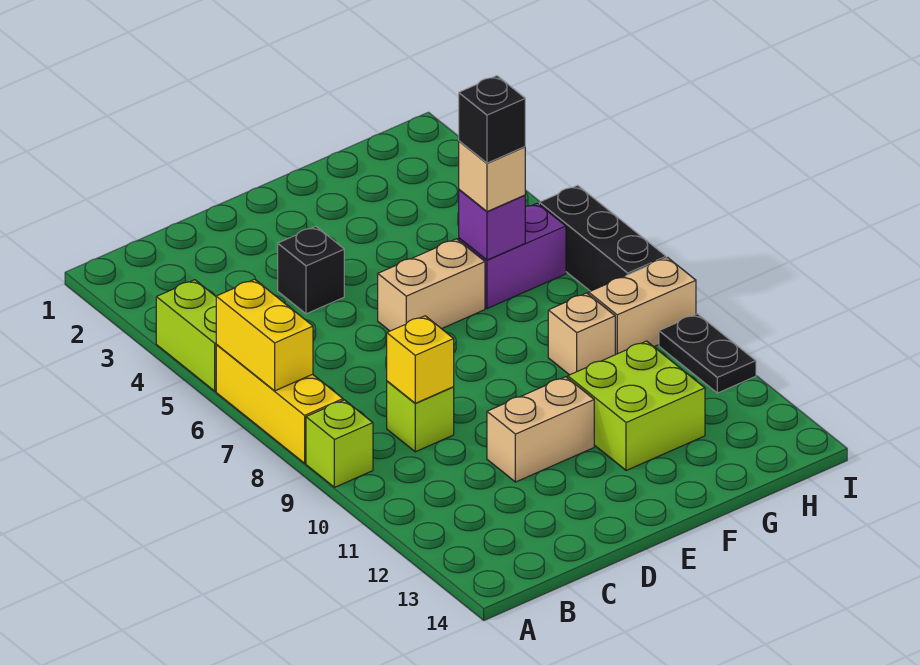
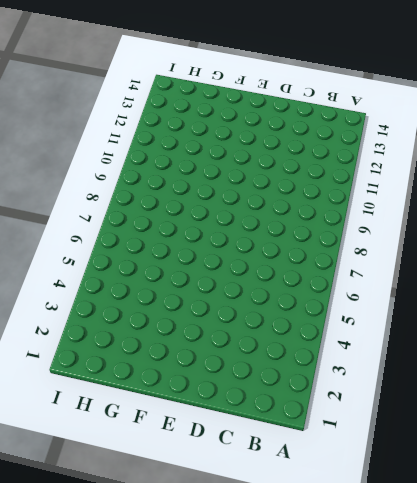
none -> lime brick A4:A5 level 1
none -> yellow brick A6:A8 level 1
none -> lime brick A9 level 1

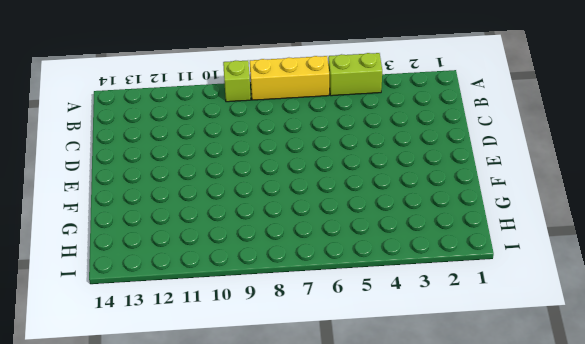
none -> lime brick C9 level 1
none -> black brick D4 level 1
none -> tan brick D11:E11 level 1

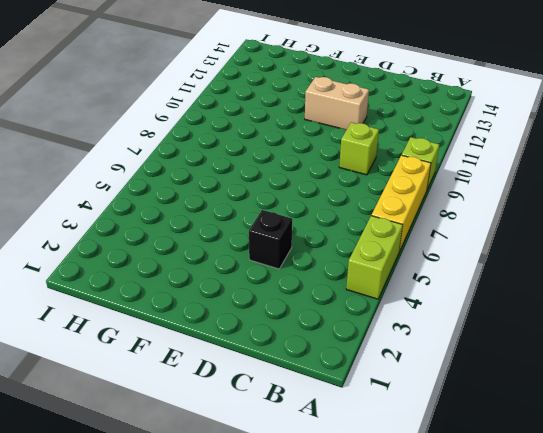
none -> tan brick E6:F6 level 1
none -> lime brick F11:G12 level 1
none -> purple brick G6:H6 level 1

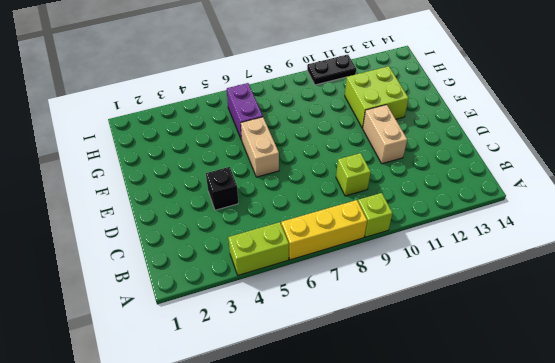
none -> tan brick G9 level 1
none -> tan brick H9:I9 level 1
none -> black brick I6:I8 level 1

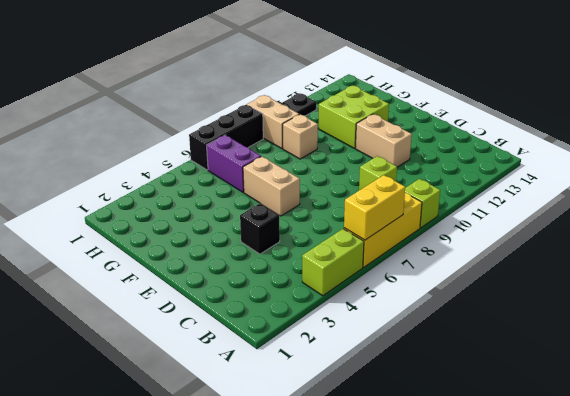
none -> yellow brick C9 level 2
none -> purple brick G6 level 2
none -> tan brick G6 level 3

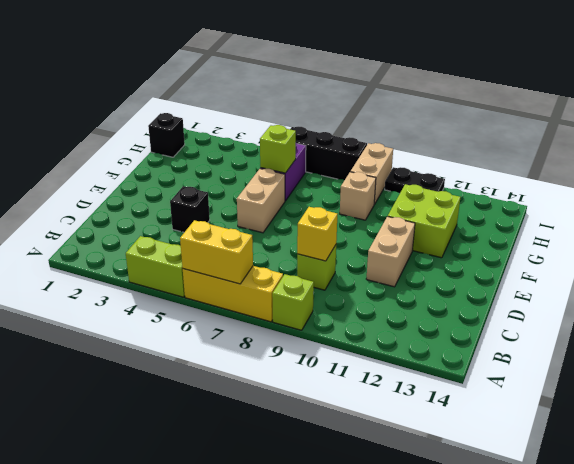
lime brick G6 level 2 -> purple brick G6 level 2
black brick H1 level 1 -> black brick G6 level 4
none -> tan brick G6 level 3

